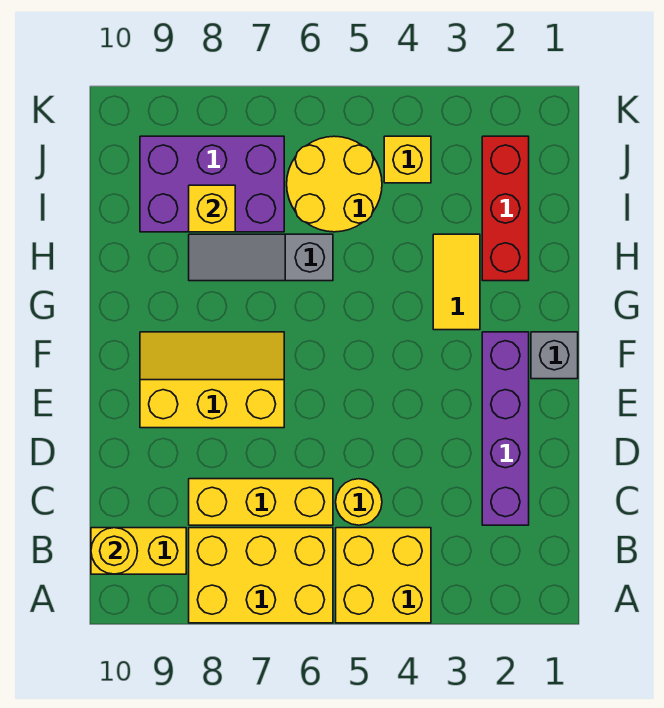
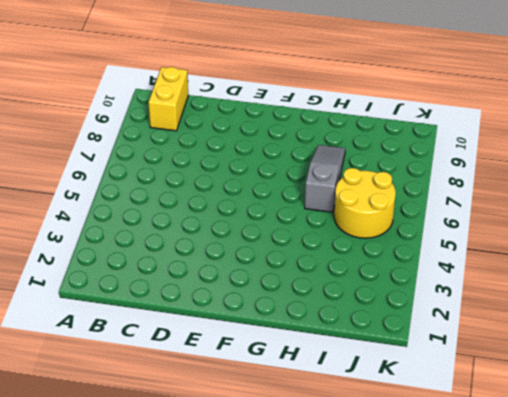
none -> yellow brick A4:B5 level 1
none -> yellow brick A6:B8 level 1
none -> purple brick C2:F2 level 1

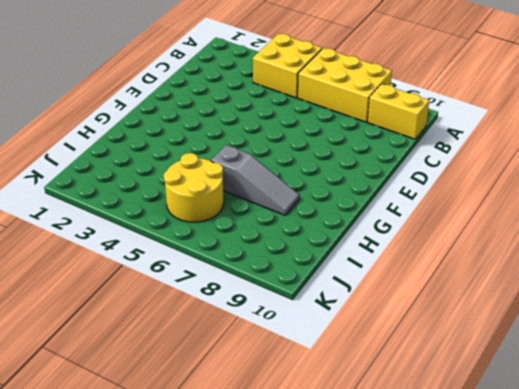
none -> purple brick C2:F2 level 1
none -> yellow round brick C5 level 1
none -> yellow brick C6:C8 level 1

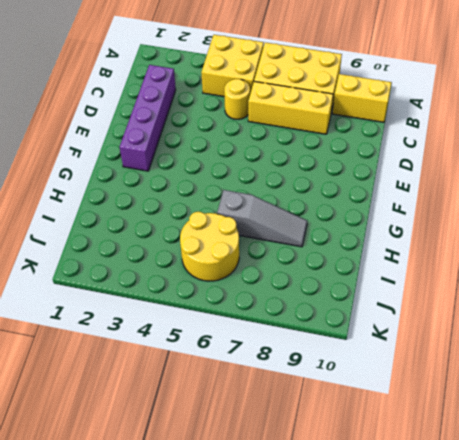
none -> yellow slope E7:F9 level 1 top E
none -> grey brick F1 level 1
none -> yellow tile G3:H3 level 1

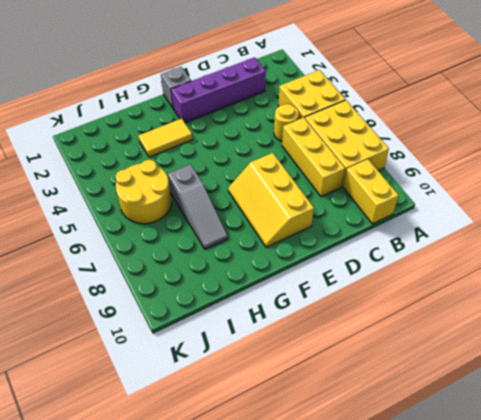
none -> red brick H2:J2 level 1
none -> purple brick I7:J9 level 1
none -> yellow brick J4 level 1

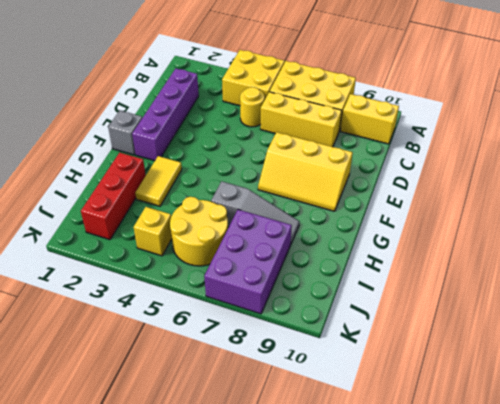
purple brick I7:K8 level 1 -> purple brick I7:J9 level 1
none -> yellow round brick B10 level 2
none -> yellow brick I8 level 2

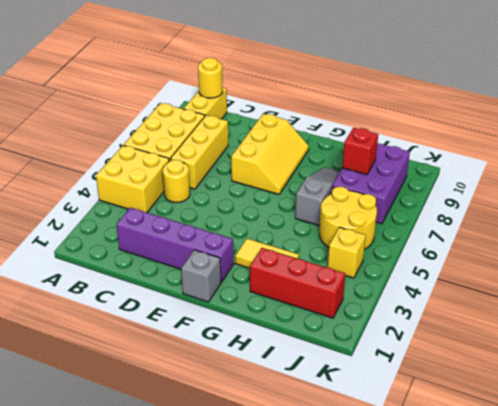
red brick I8 level 2 -> yellow brick I8 level 2

